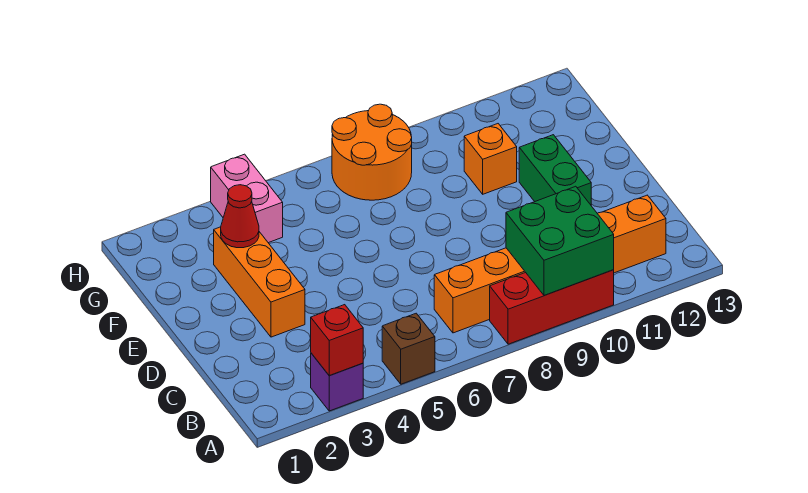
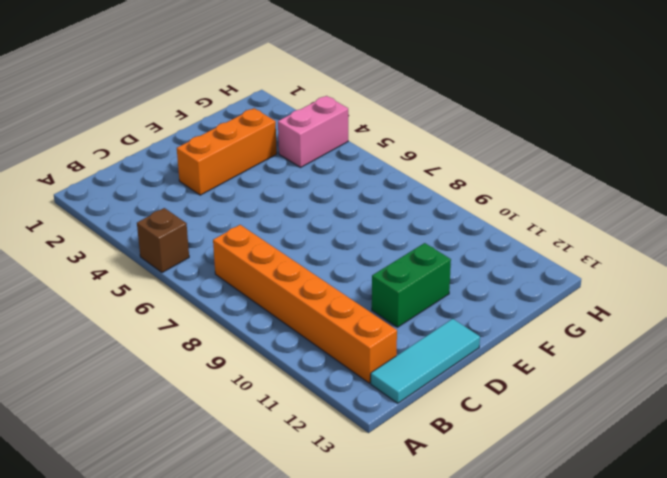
cyan tile B13:D13 level 1 -> none
none -> purple brick A3 level 1
none -> red brick A8:A10 level 1
none -> orange brick F10 level 1

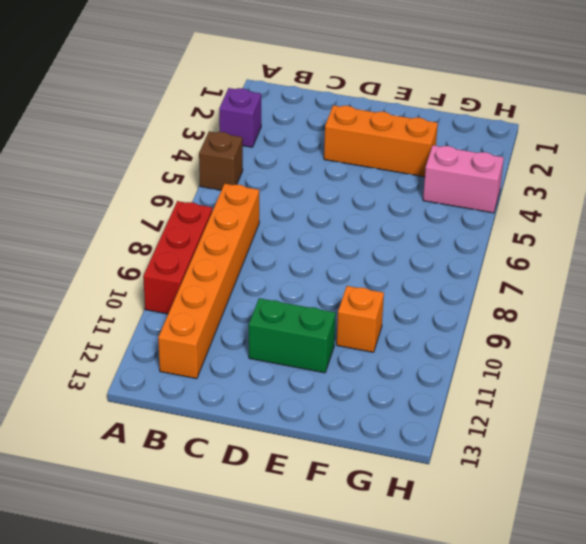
none -> orange round brick G7:H8 level 1
none -> red brick A3 level 2
none -> green brick A9:B10 level 2

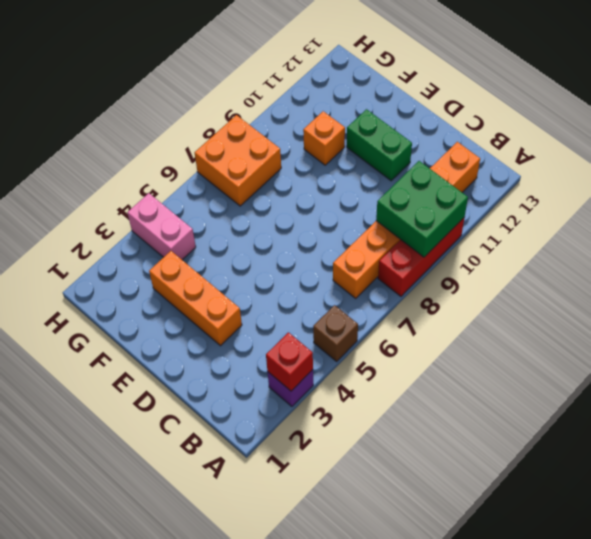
orange brick G7:H8 level 1 -> orange round brick G7:H8 level 1
none -> red cone F3 level 2

